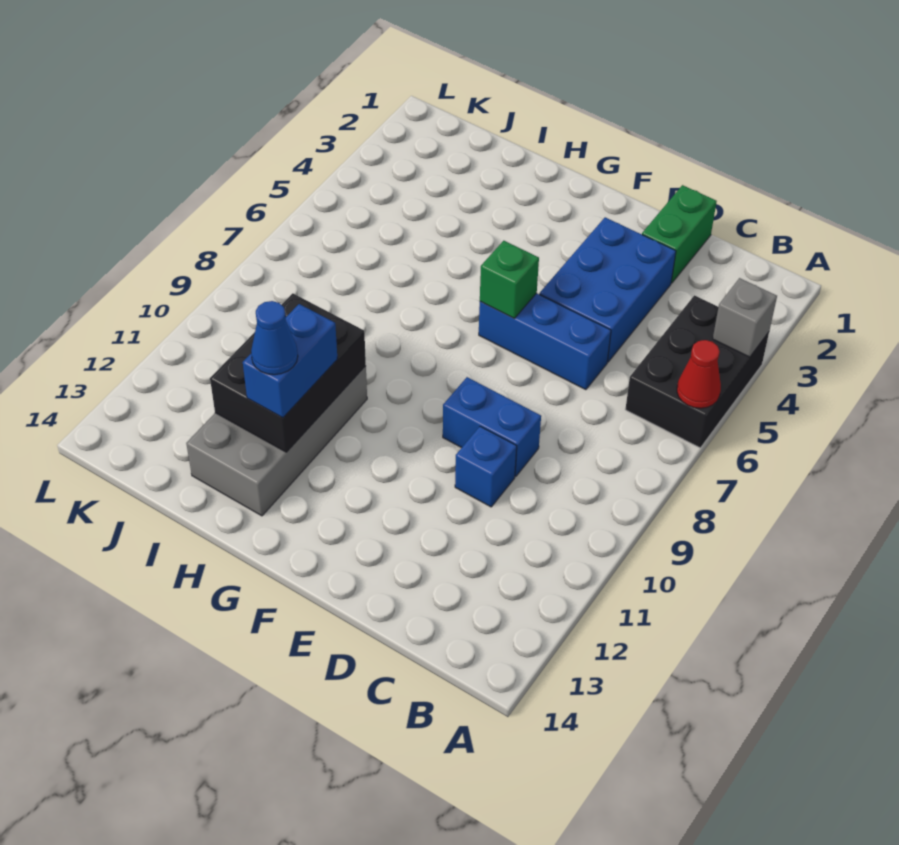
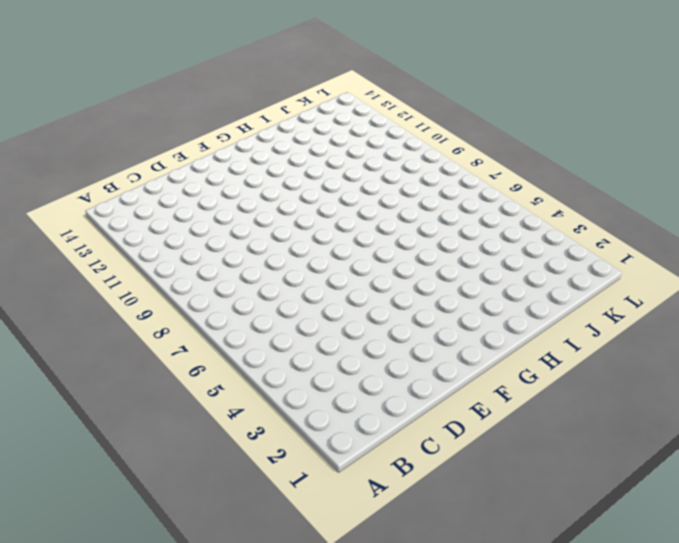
none -> black brick A4:B6 level 1
none -> green brick D1:D2 level 1
none -> blue brick D3:E5 level 1

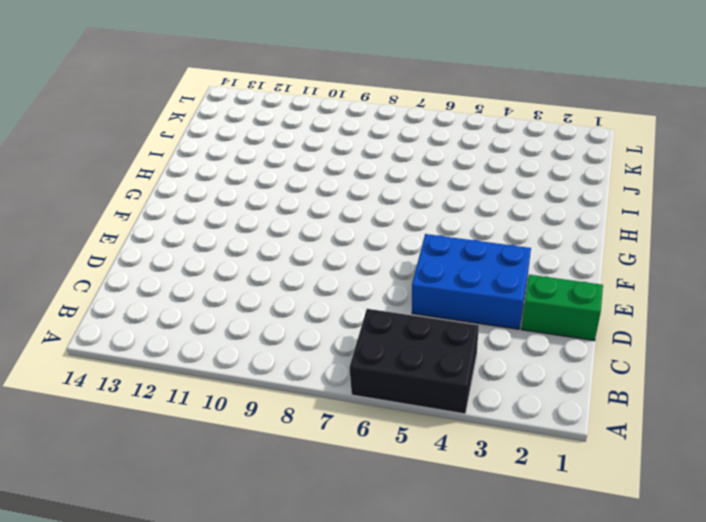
none -> blue brick D6:F6 level 1
none -> blue brick D9:E9 level 1
none -> blue brick D10 level 1

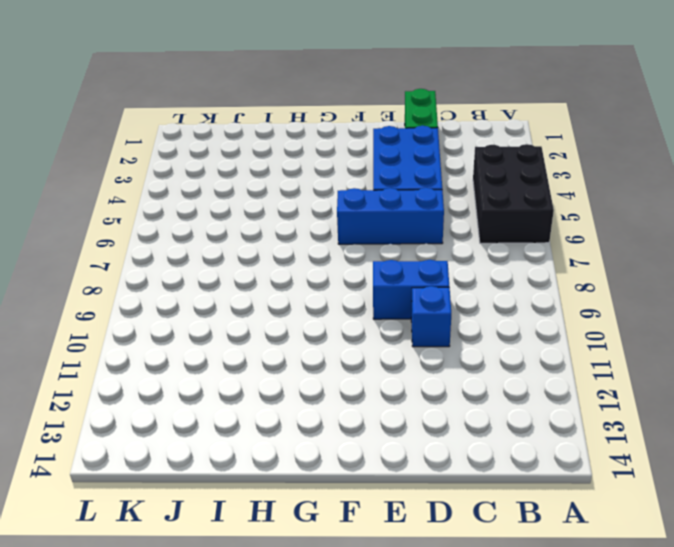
none -> grey brick H10:I13 level 1
none -> grey brick A4 level 2
none -> red cone A6 level 2

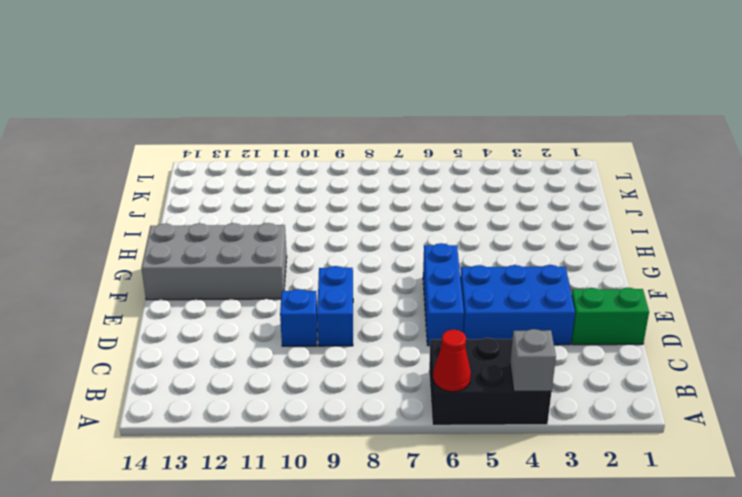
grey brick F11:G14 level 1 -> grey brick H10:I13 level 1
none -> green brick F6 level 2
none -> black brick H10:I12 level 2
none -> blue brick H11:H12 level 3

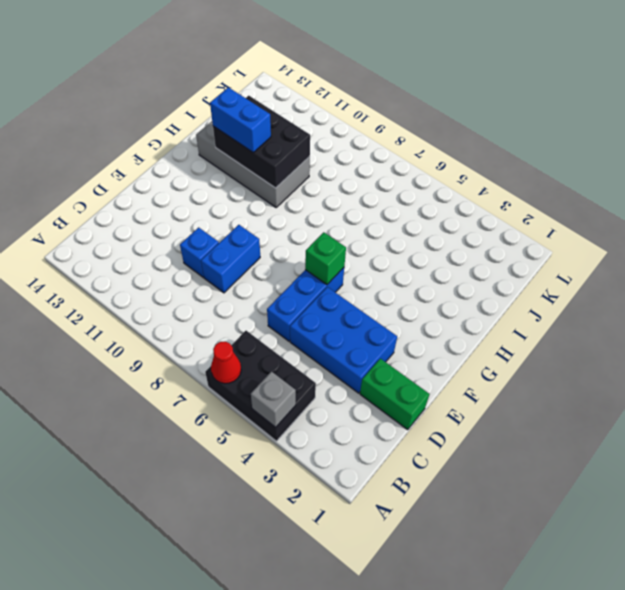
none -> blue cone H12 level 4

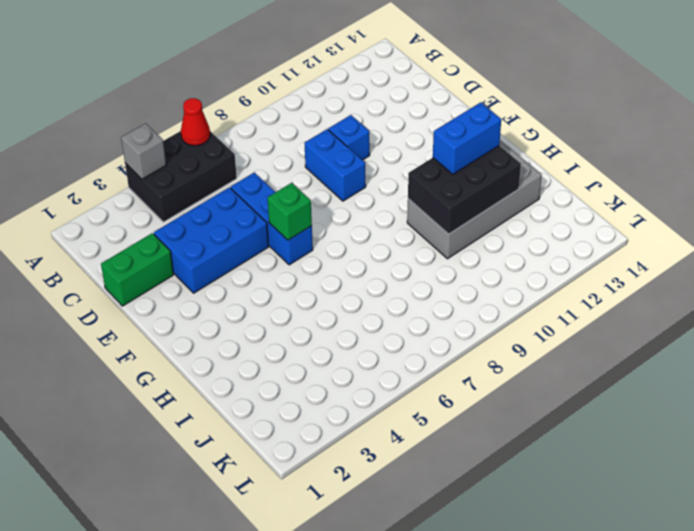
none -> blue cone H12 level 4

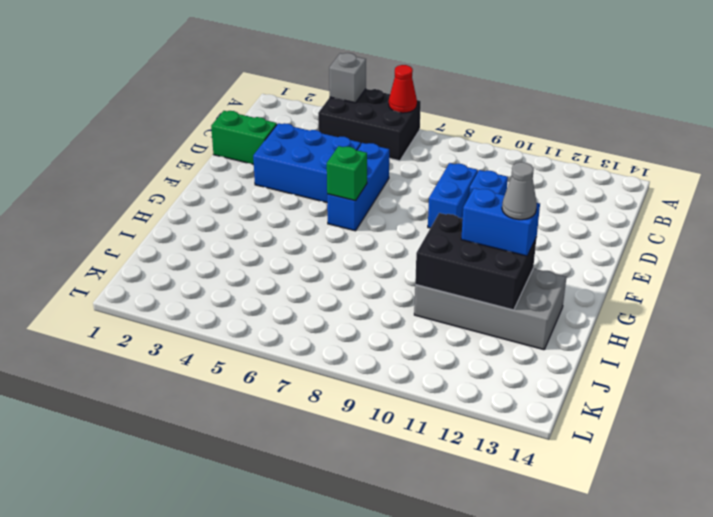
grey cone H12 level 4 -> blue cone H12 level 4

